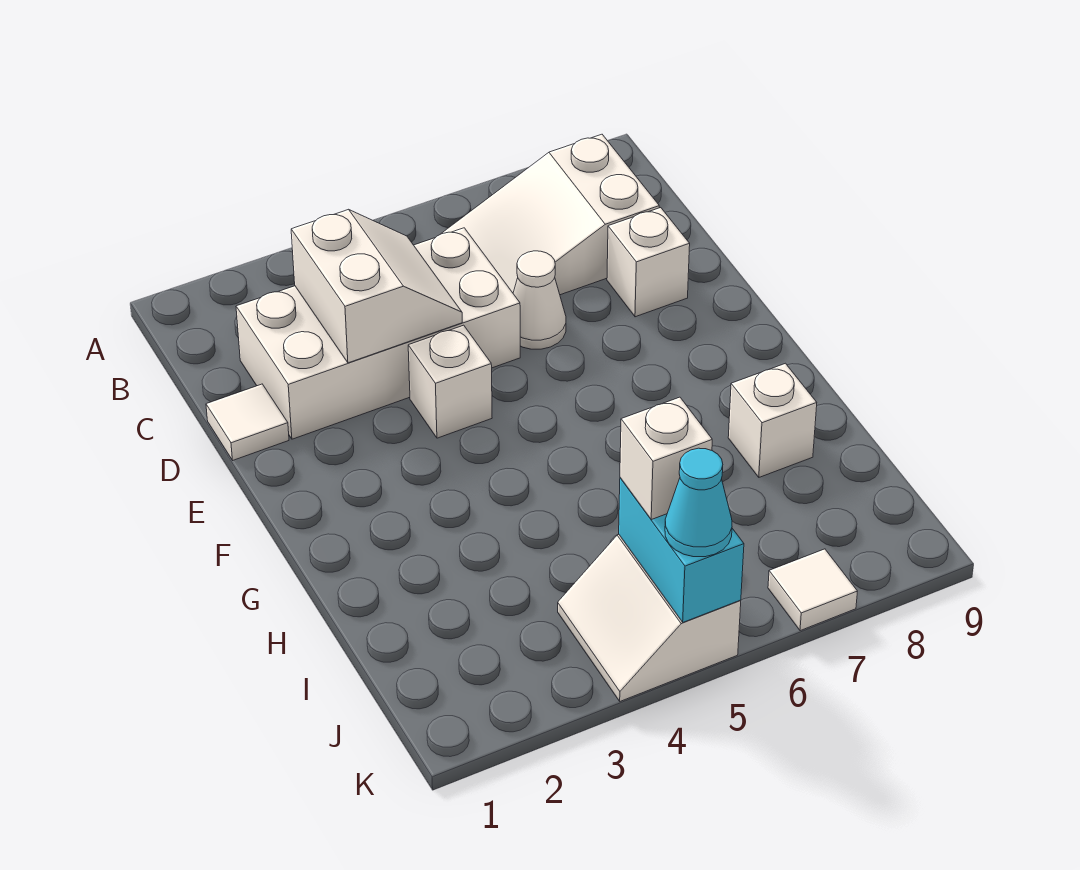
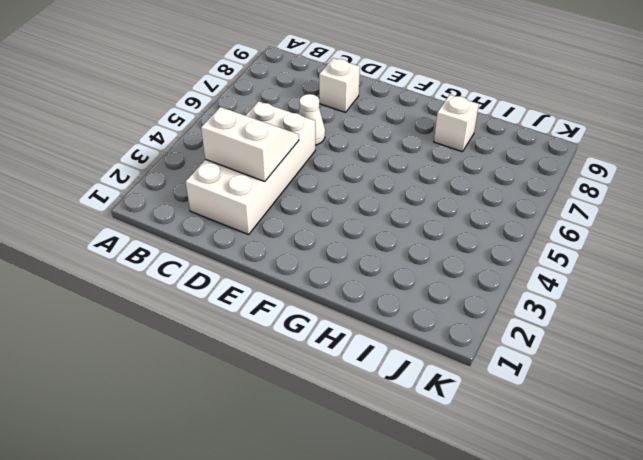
none -> white slope B6:C8 level 1 top 8
none -> white tile D1 level 1
none -> white brick E4 level 1

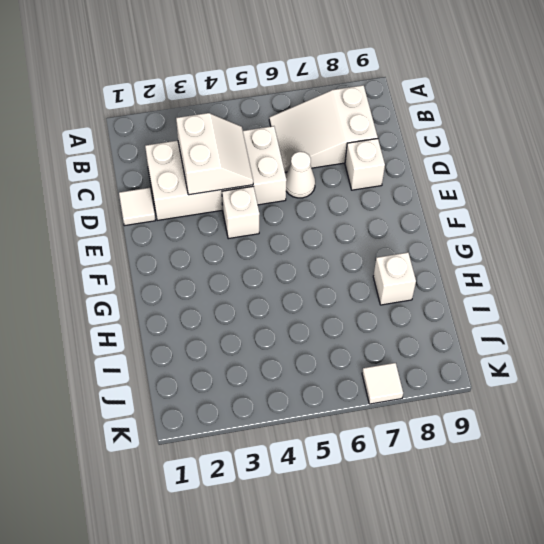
none -> white slope J4:K5 level 1 top 5
none -> cyan brick J5:K5 level 2
none -> white brick J5 level 3

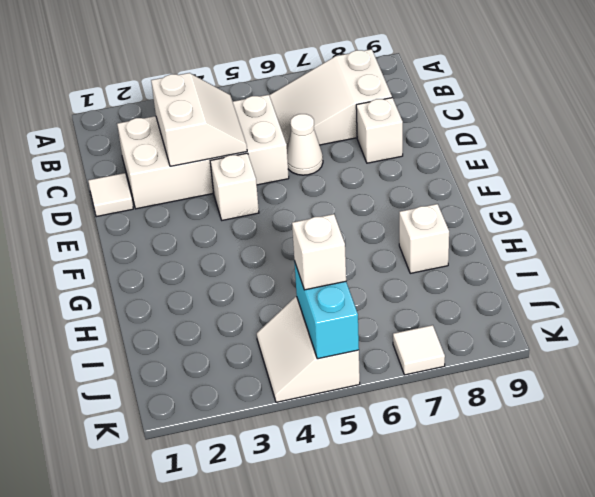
none -> cyan cone K5 level 3

